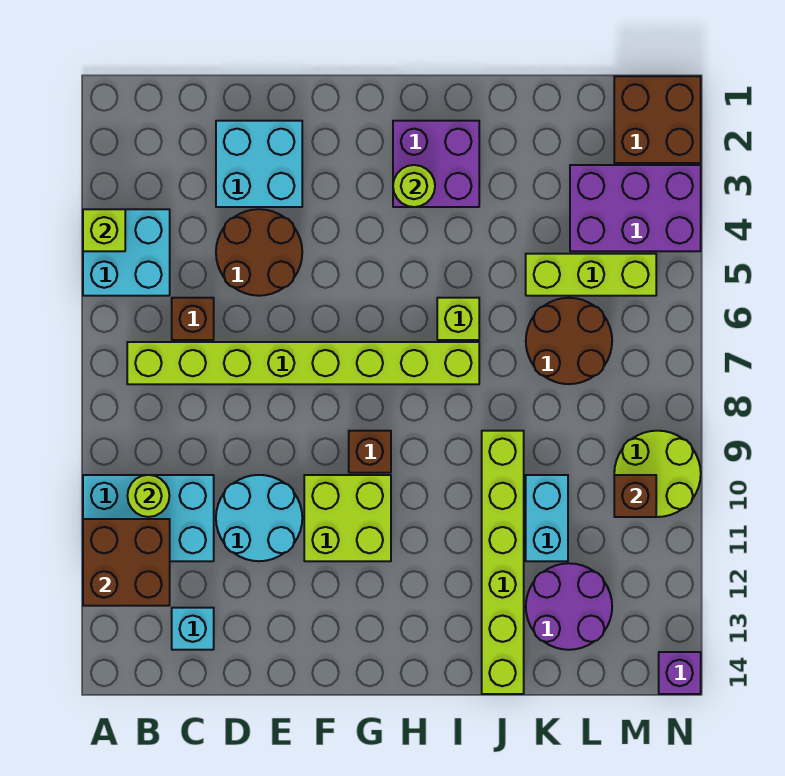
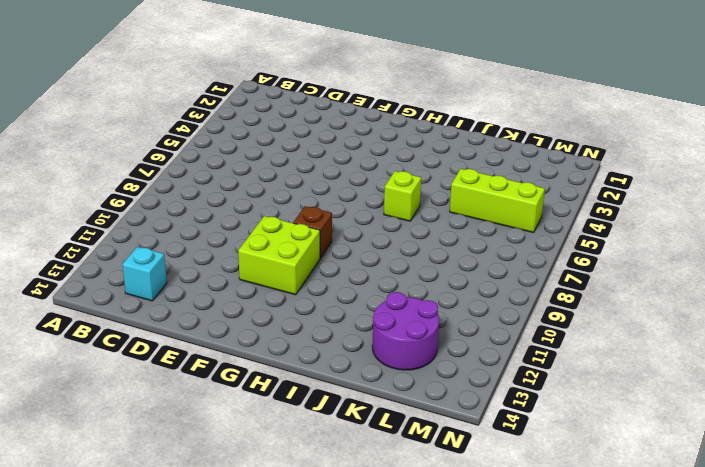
none -> cyan brick A4:B5 level 1
none -> cyan brick A10:C11 level 1
none -> lime brick B7:I7 level 1

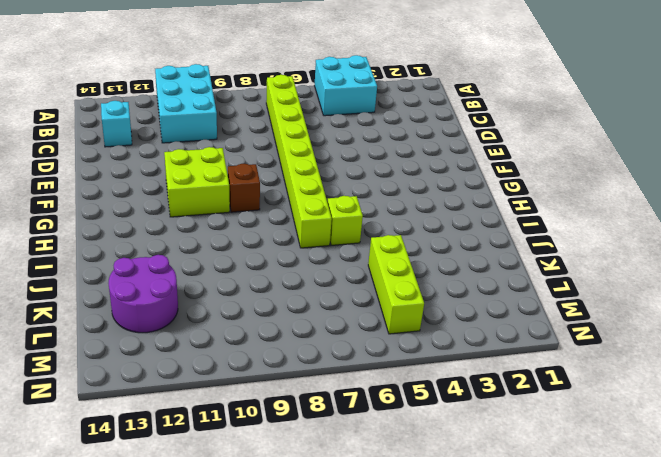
none -> brown brick C6 level 1
none -> cyan brick D2:E3 level 1
none -> brown round brick D4:E5 level 1

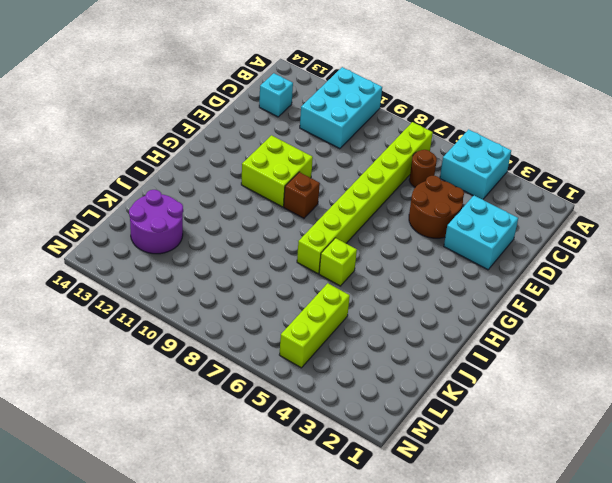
brown round brick C6 level 1 -> brown brick C6 level 1
none -> cyan round brick D10:E11 level 1
none -> purple brick H2:I3 level 1
none -> lime brick J9:J14 level 1

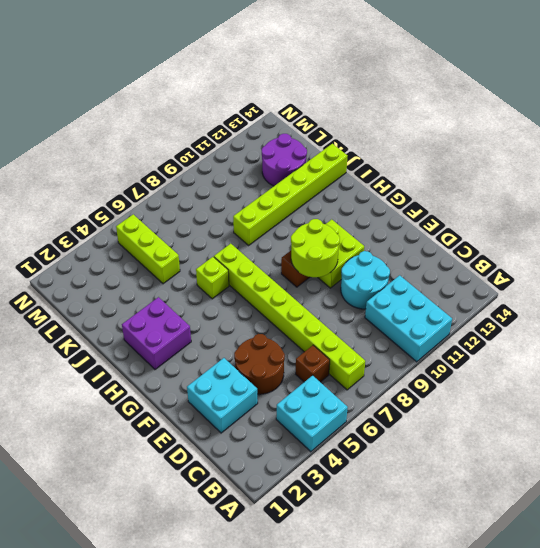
lime round brick F9:G10 level 2 -> lime round brick M9:N10 level 1
none -> cyan brick C13 level 1
none -> brown round brick K6:L7 level 1
none -> cyan brick K10:K11 level 1

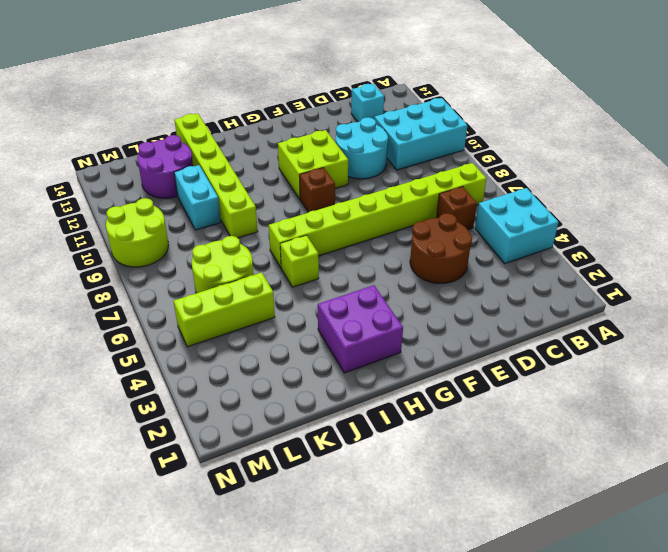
lime round brick K6:L7 level 1 -> brown round brick K6:L7 level 1
none -> cyan brick D2:E3 level 1
none -> purple brick L3:N4 level 1
none -> brown brick M1:N2 level 1

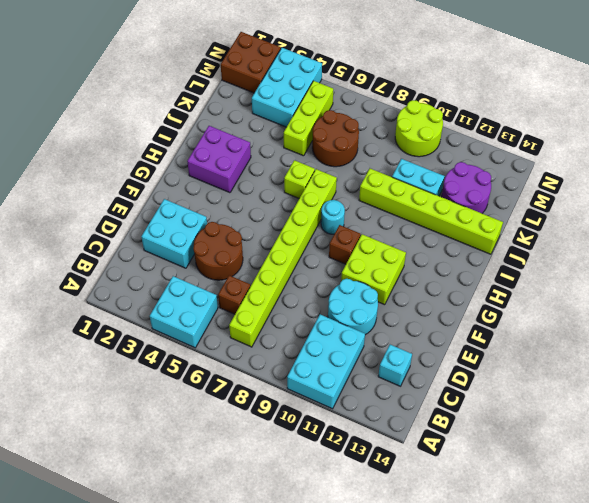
cyan round brick H8 level 1 -> none
cyan brick L3:N4 level 1 -> purple brick L3:N4 level 1
none -> purple brick N14 level 1
none -> lime brick A4 level 2
none -> brown brick A11:B12 level 2

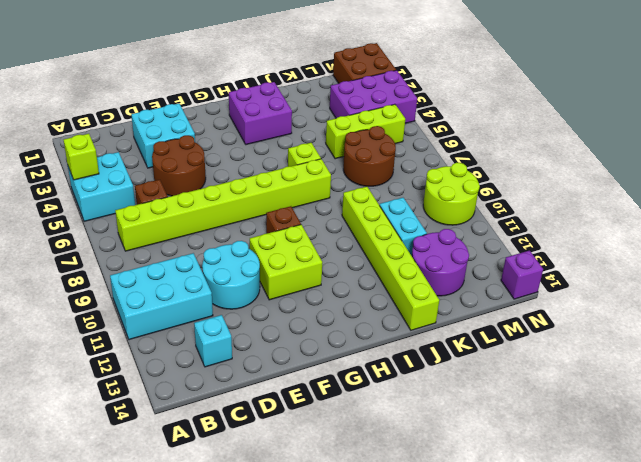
none -> brown brick A11:B12 level 2
none -> lime round brick B10 level 2
none -> lime round brick H3 level 2

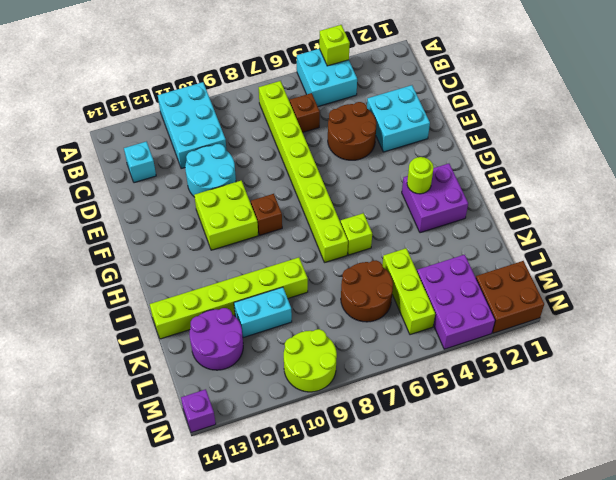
none -> brown brick A11:B12 level 2
none -> lime round brick B10 level 2
none -> brown brick M10 level 2

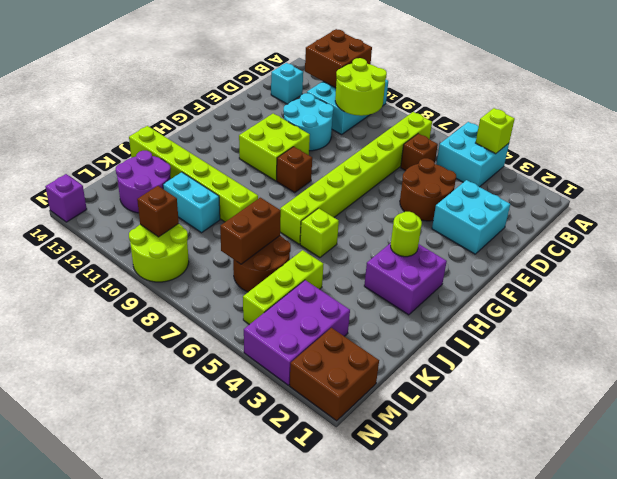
lime round brick B9:C10 level 2 -> lime round brick B10 level 2
brown brick K7:L7 level 2 -> none

